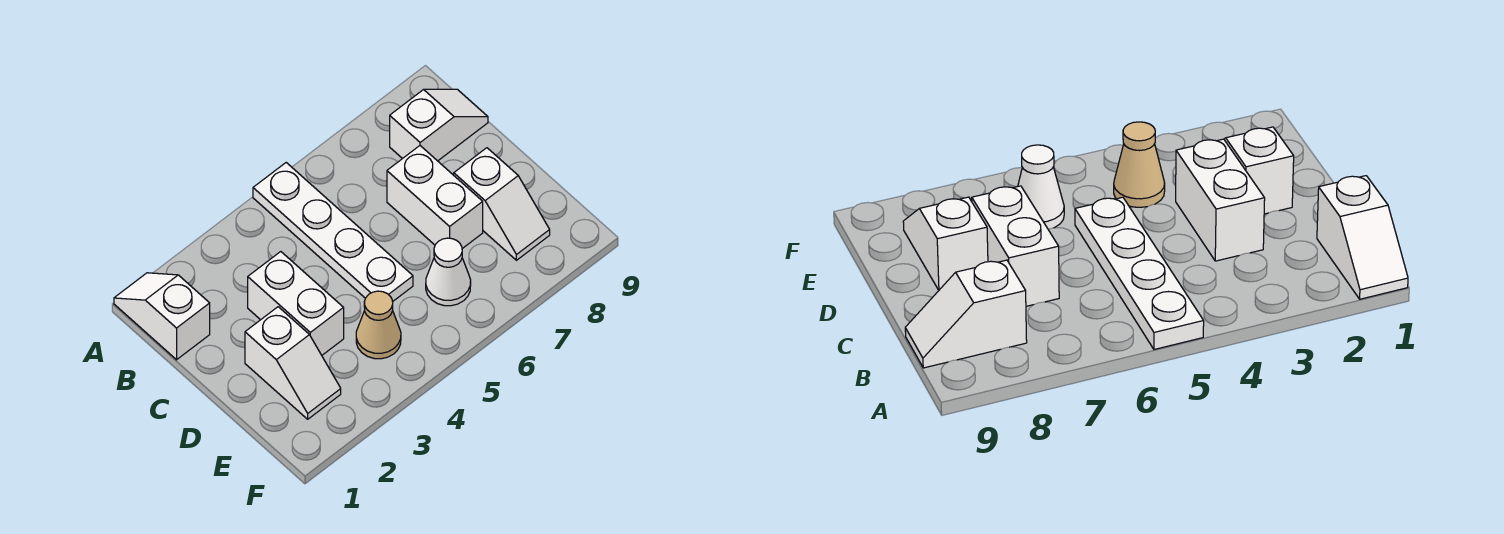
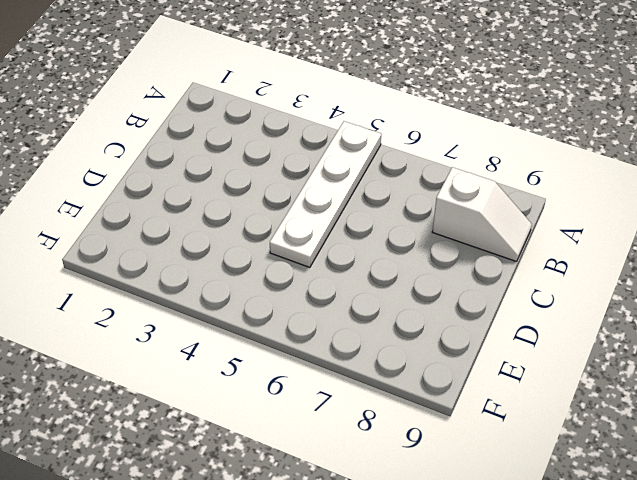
none -> white slope A1:B1 level 1 top B
none -> white brick C3:D3 level 1

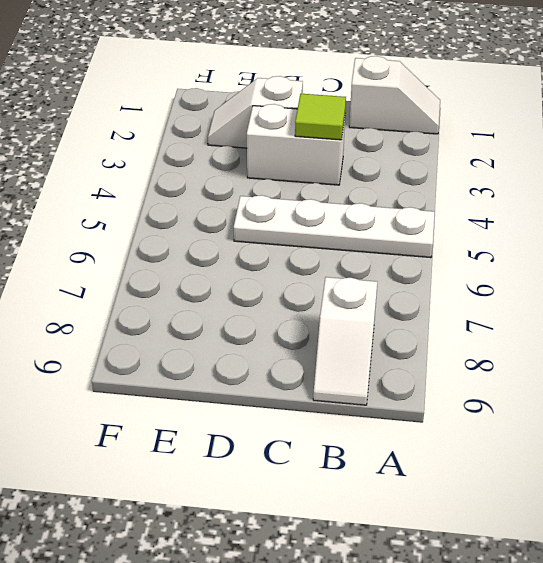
lime tile C3 level 2 -> none
none -> white brick C7:D7 level 1
none -> white slope D8:E8 level 1 top D

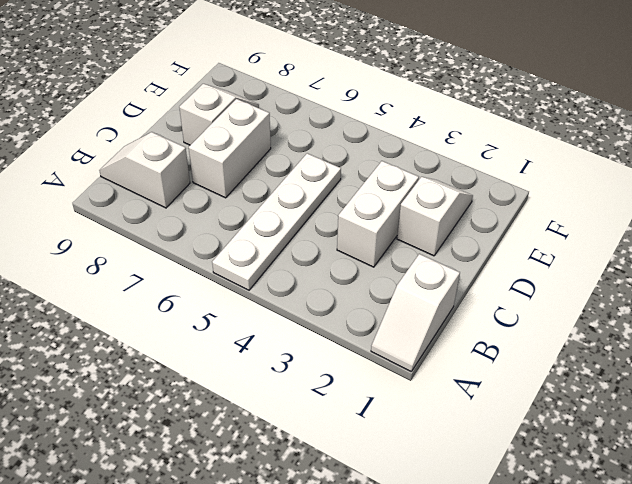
none -> tan cone E4 level 1
none -> white cone E6 level 1

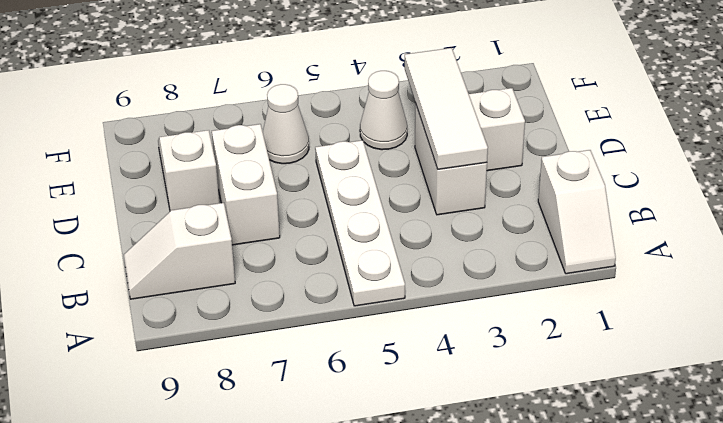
white tile C3:E3 level 2 -> none
white cone E4 level 1 -> tan cone E4 level 1

